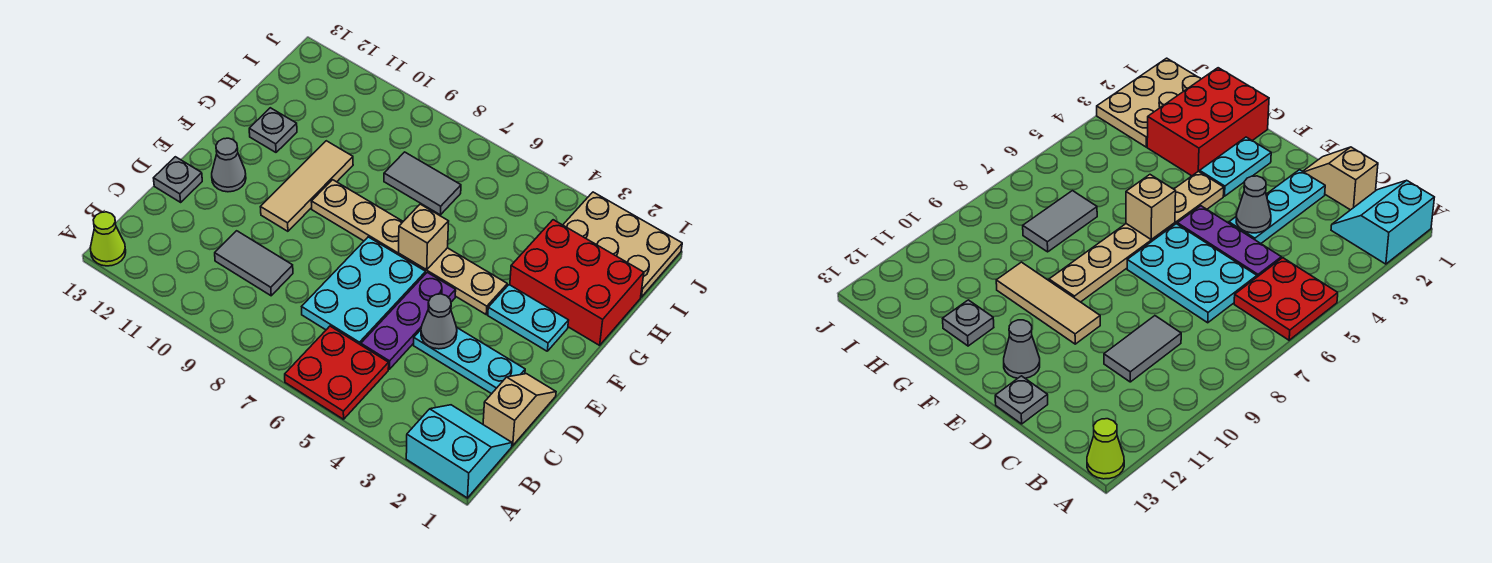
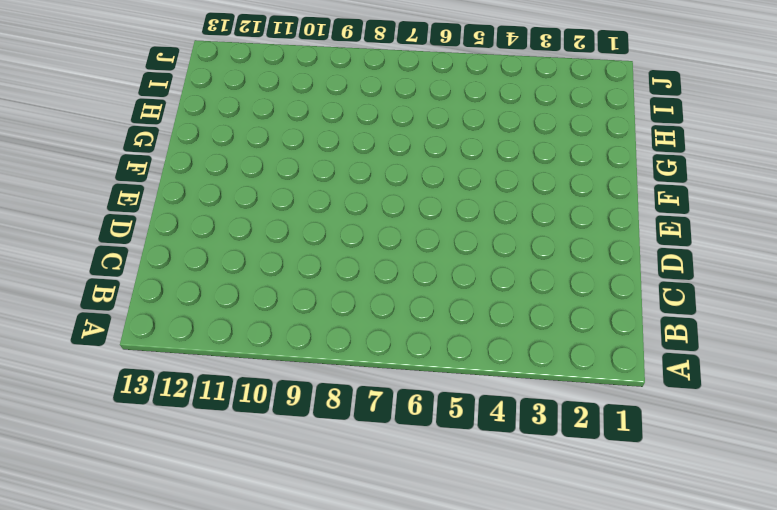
none -> cyan slope A1:B2 level 1 top A
none -> red plate A5:B6 level 1
none -> lime cone A13 level 1

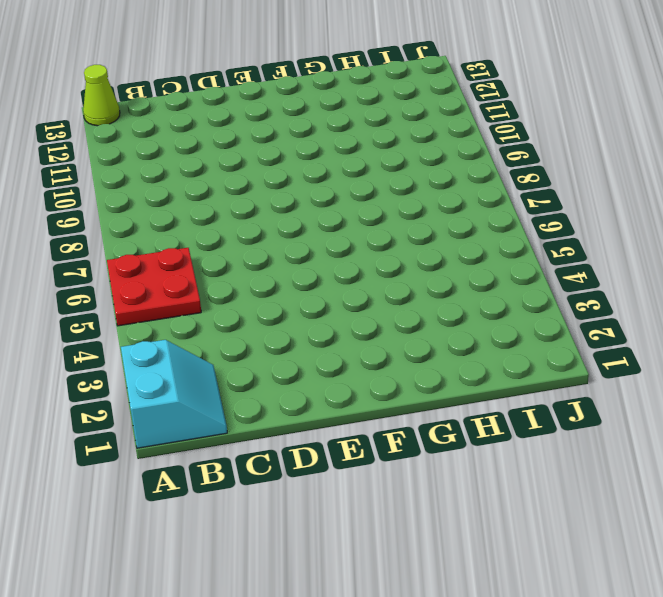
none -> tan slope C1:D1 level 1 top C
none -> purple plate C5:E5 level 1
none -> cyan plate C6:E7 level 1

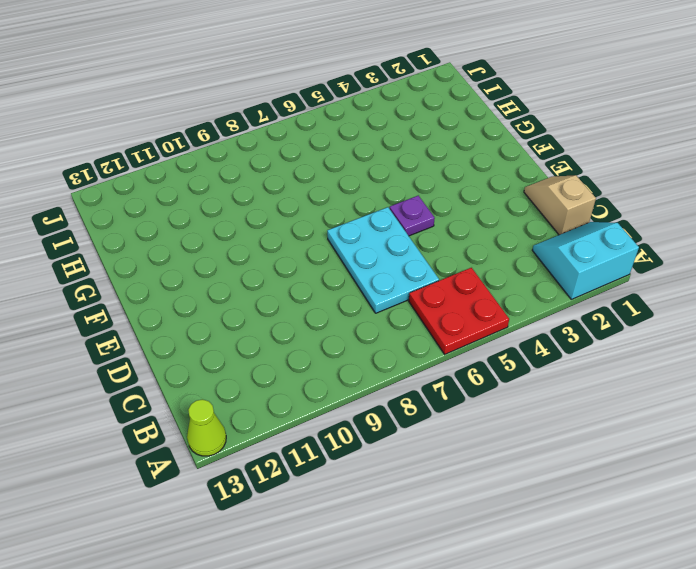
purple plate E5 level 1 -> purple plate C5:E5 level 1
none -> grey tile C9:C10 level 1
none -> cyan plate D2:D4 level 1
none -> grey plate D13 level 1

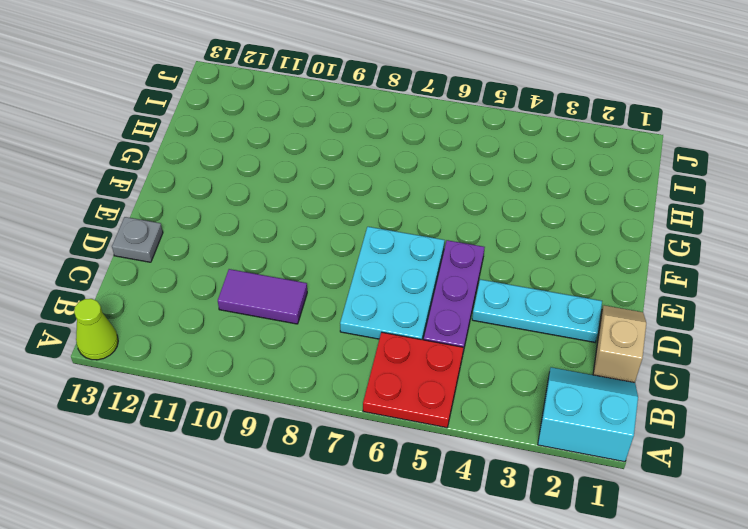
purple tile C9:C10 level 1 -> grey tile C9:C10 level 1
none -> tan tile E10:G10 level 1
none -> grey cone E12 level 1
none -> cyan plate F2:F3 level 1

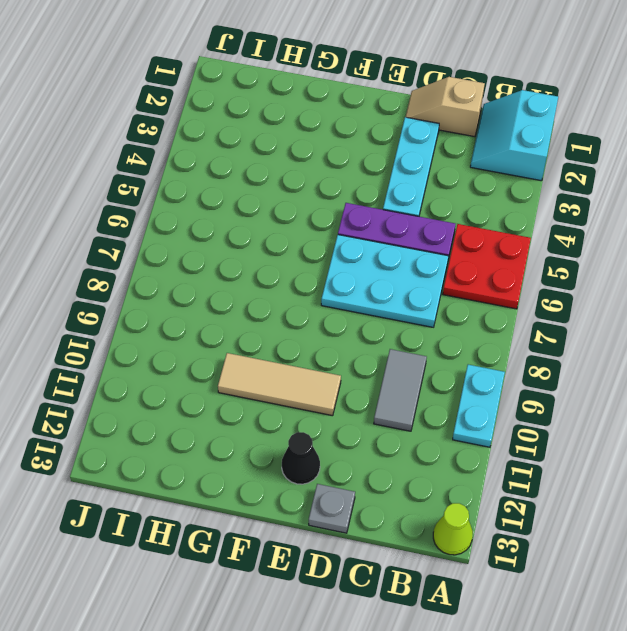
cyan plate A9:A10 level 1 -> cyan plate F2:F3 level 1
black cone E12 level 1 -> grey cone E12 level 1
none -> tan plate F4:F9 level 1
none -> red brick G1:H3 level 1
none -> grey plate G12 level 1

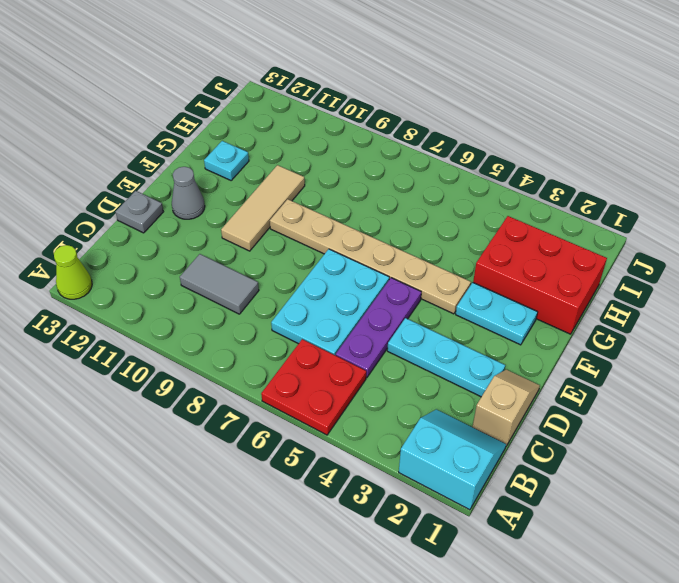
cyan plate G12 level 1 -> grey plate G12 level 1
none -> grey tile H7:H8 level 1
none -> tan plate I1:J3 level 1
none -> grey cone D4 level 2

